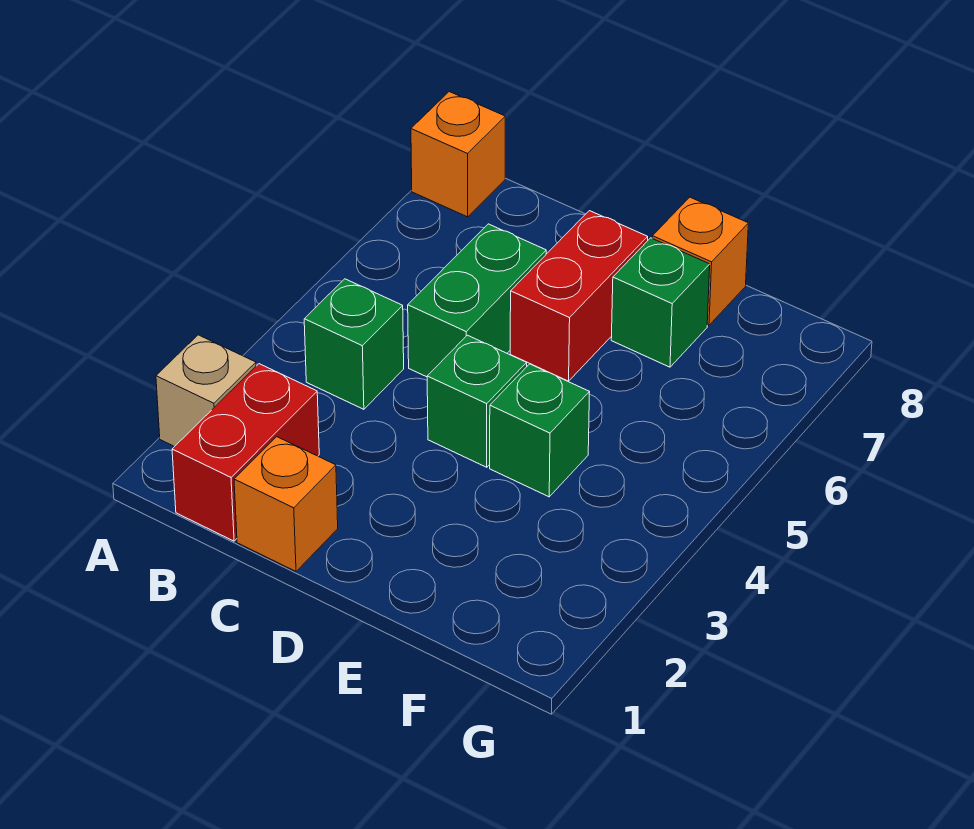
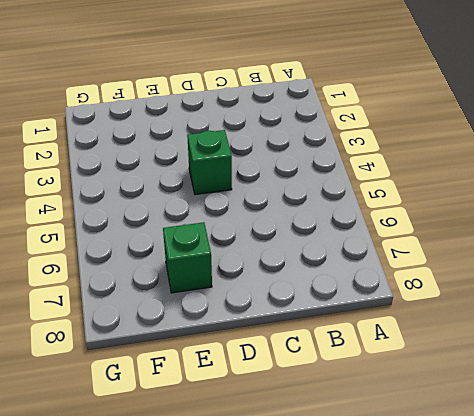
none -> tan brick A2 level 1
none -> orange brick A8 level 1

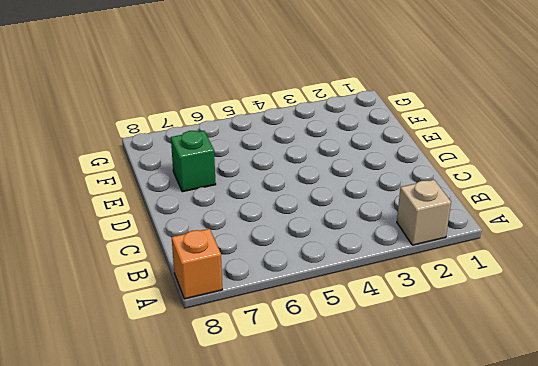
none -> red brick B1:B2 level 1
none -> green brick B4 level 1

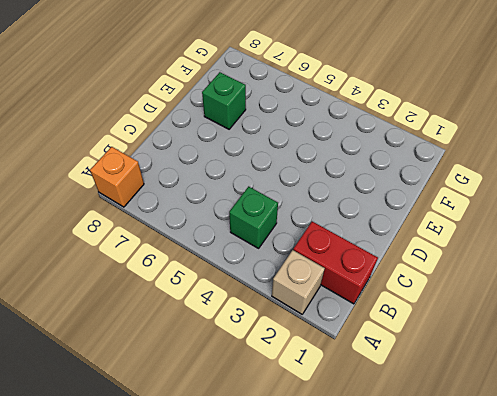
none -> orange brick C1 level 1
none -> green brick C5:C6 level 1

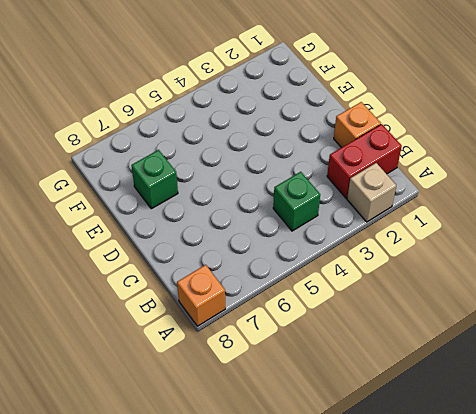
none -> green brick C5:C6 level 1
none -> green brick D4 level 1

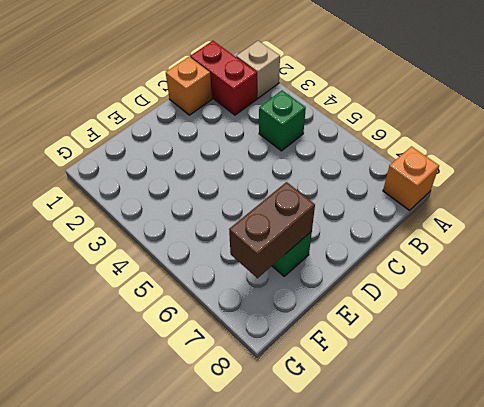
brown brick E7:F7 level 2 -> none
none -> green brick C5:C6 level 1
none -> green brick D4 level 1

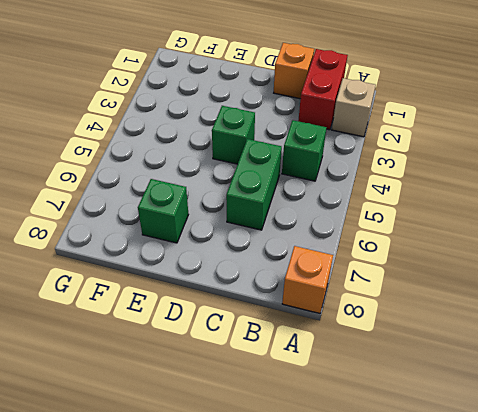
none -> red brick D6:D7 level 1
none -> green brick E4 level 1

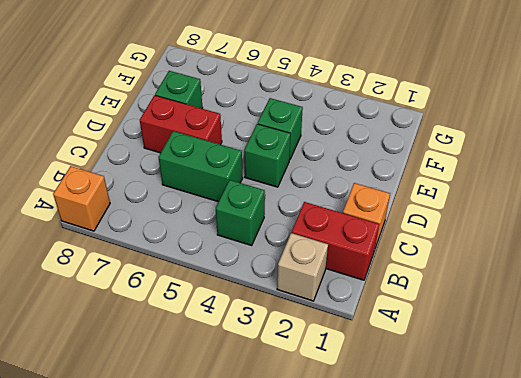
none -> orange brick E8 level 1

